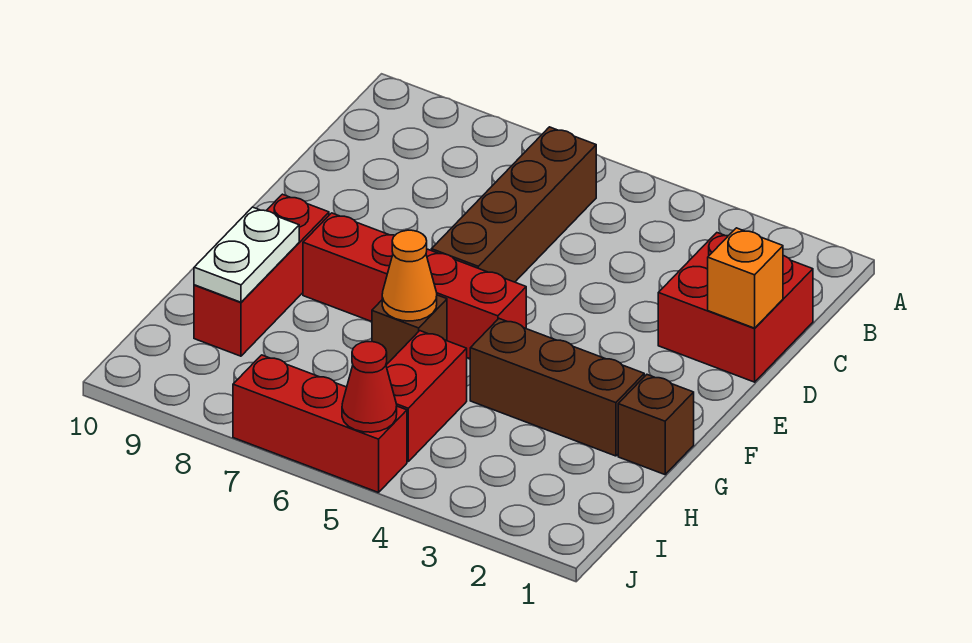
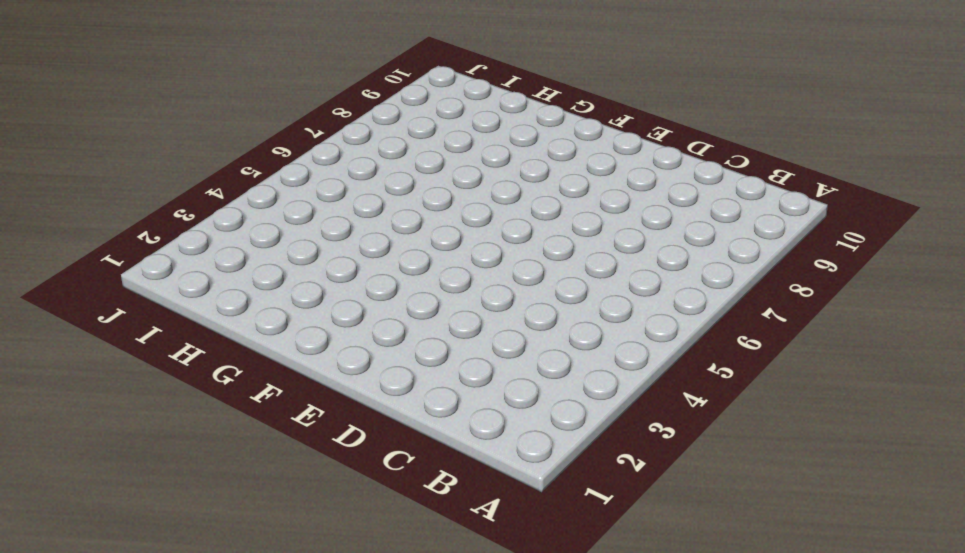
none -> brown brick B6:E6 level 1
none -> red brick C1:D2 level 1
none -> red brick F5:F8 level 1

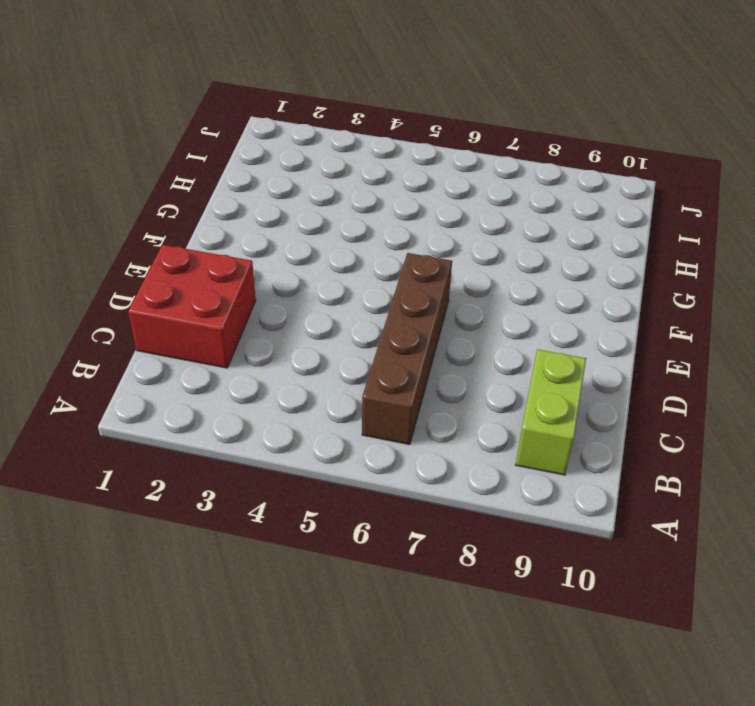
lime brick B9:C9 level 1 -> none
none -> red brick F5:F8 level 1
none -> red brick F9:H9 level 1
none -> brown brick G1 level 1

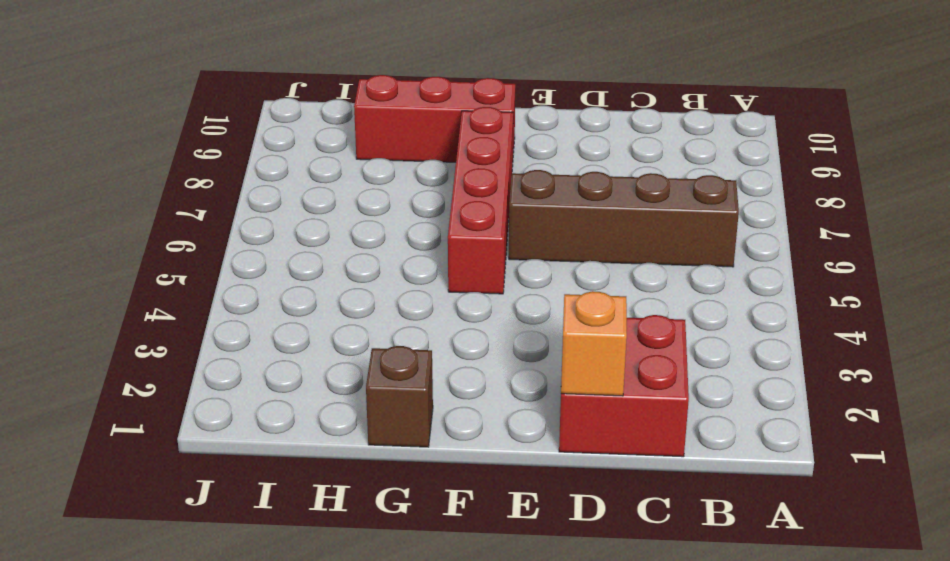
none -> brown brick G2:G4 level 1
none -> brown brick G6 level 1
none -> red brick H5:I5 level 1

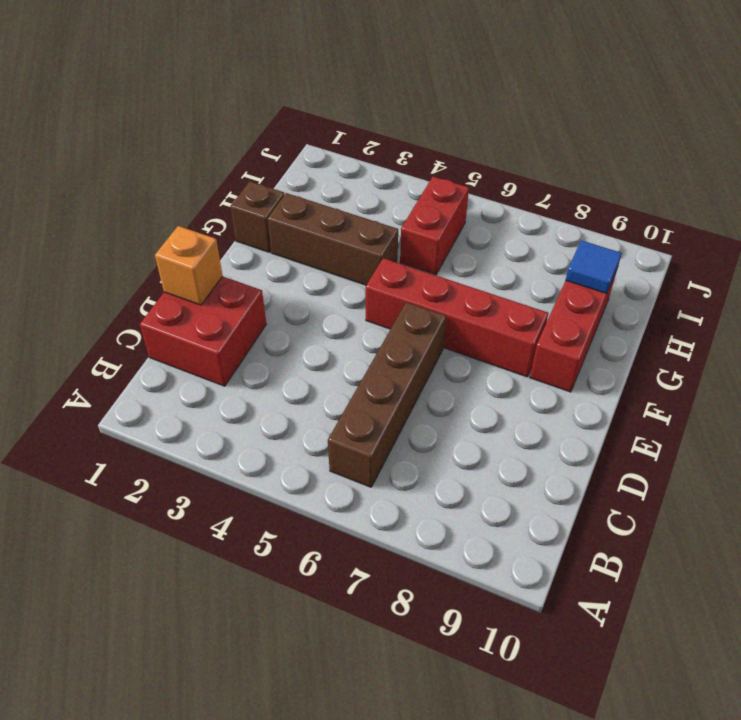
blue tile H9 level 2 -> white plate G9:H9 level 2
none -> brown brick G6 level 1
none -> red brick J5:J7 level 1
none -> orange cone G6 level 2

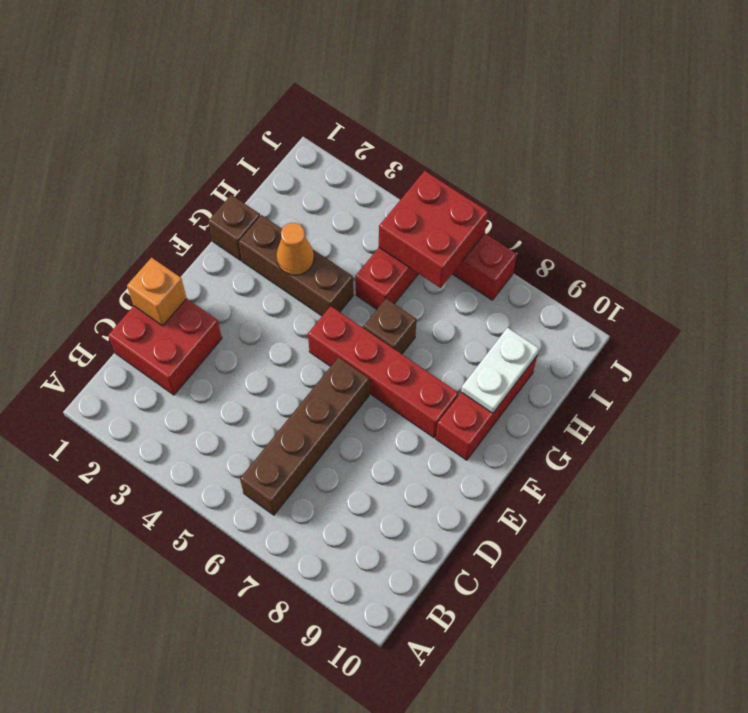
orange cone G3 level 2 -> orange cone G6 level 2
red brick I5:J6 level 2 -> red cone J5 level 2

